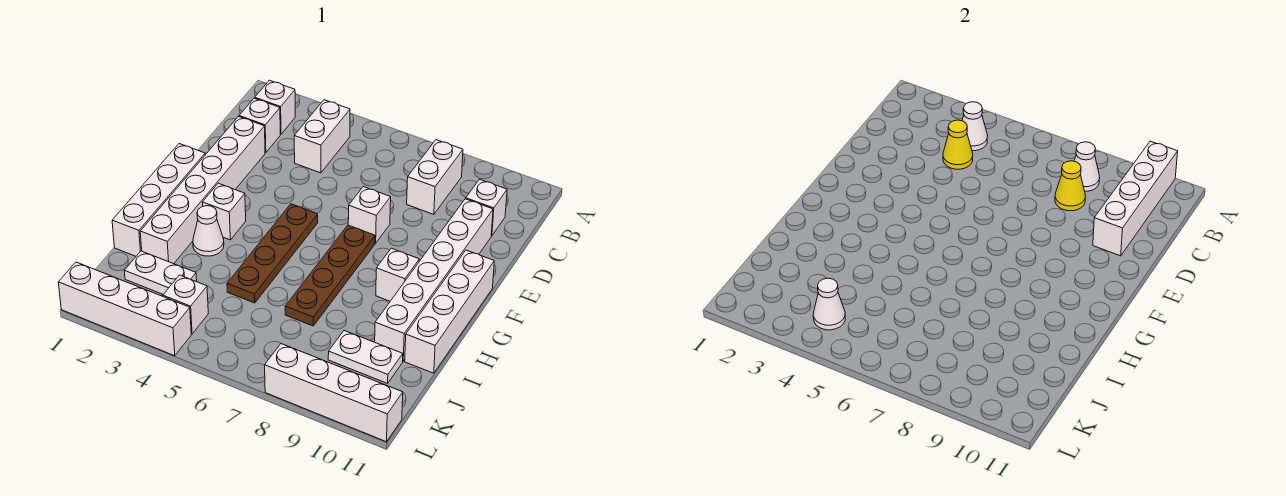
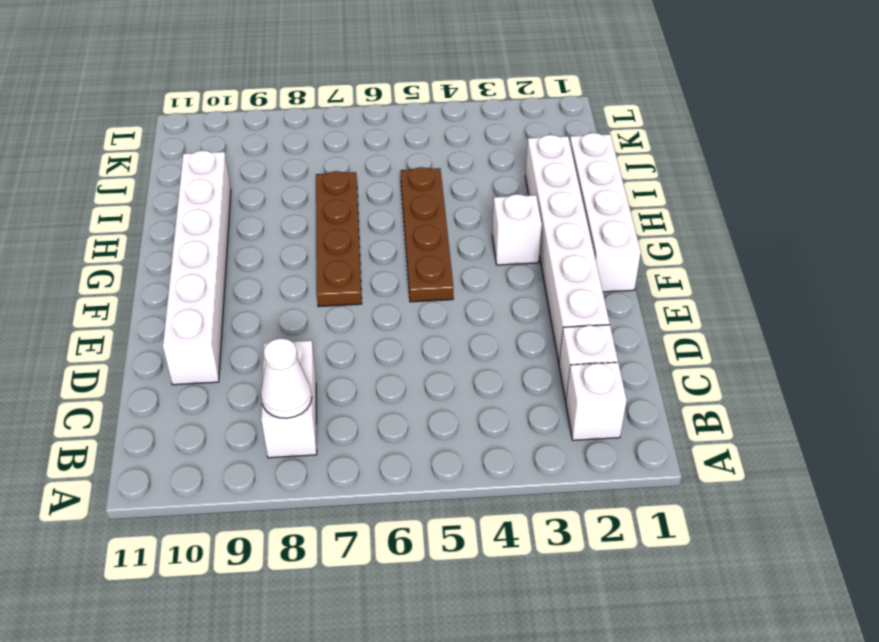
none -> white brick B4:C4 level 1
none -> white brick C10 level 1
none -> white brick E7 level 1

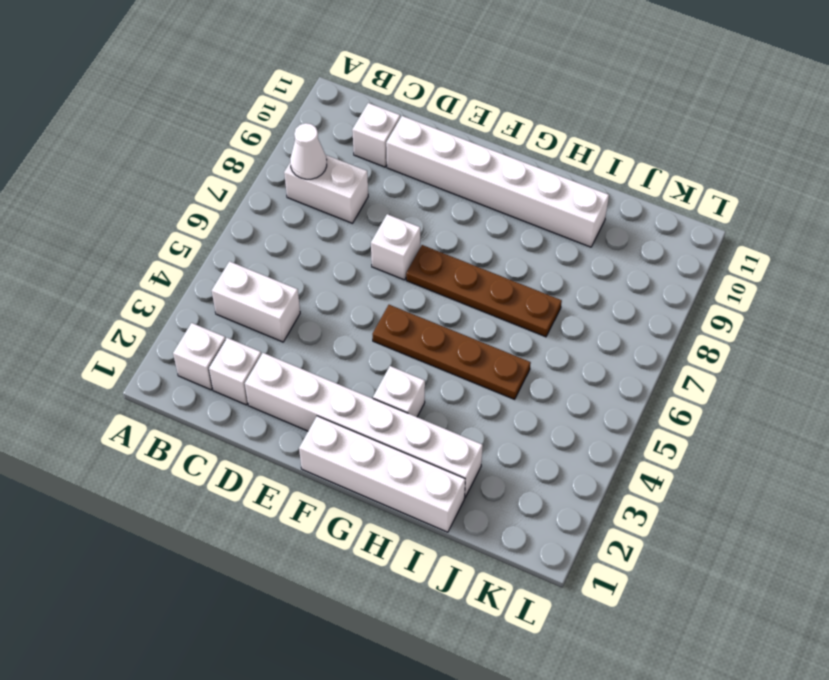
none -> white brick F11:I11 level 1
none -> white brick G9 level 1
none -> white cone H3 level 1

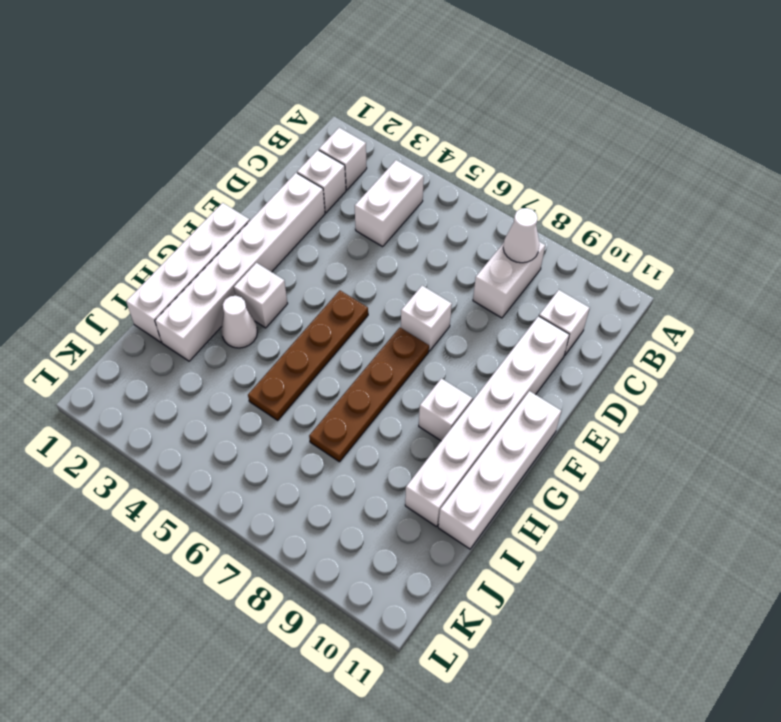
none -> white plate J2:J3 level 1
none -> white plate J9:J10 level 1
none -> white brick K4 level 1

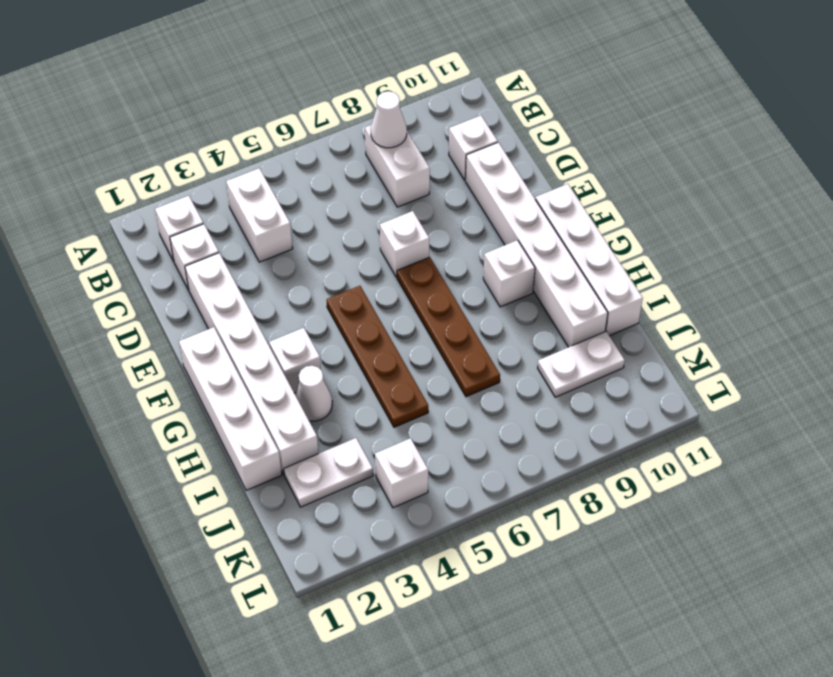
none -> white brick L1:L4 level 1
none -> white brick L8:L11 level 1
none -> white brick A10:D10 level 2

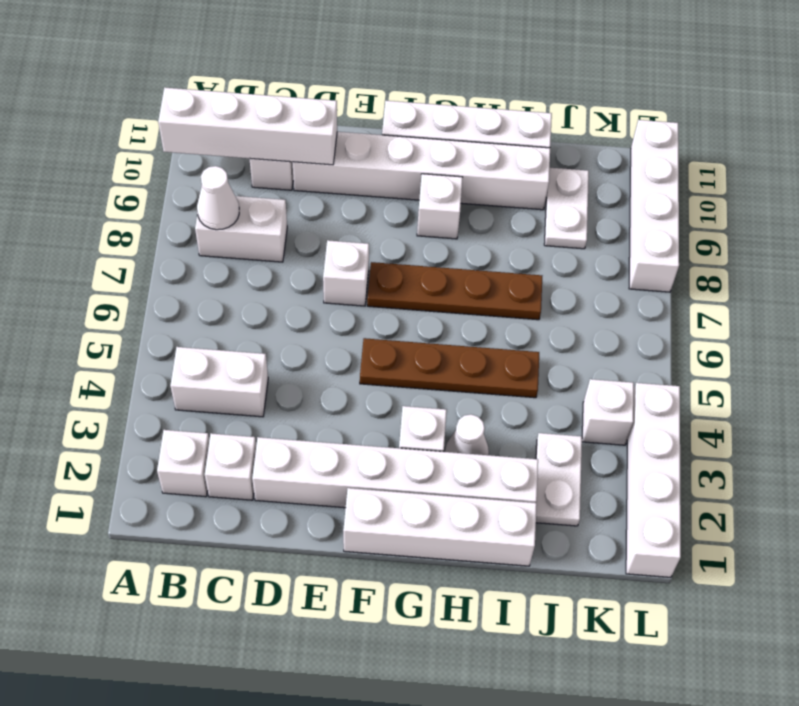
none -> white cone B4 level 2
none -> yellow cone C4 level 2
none -> yellow cone C8 level 2

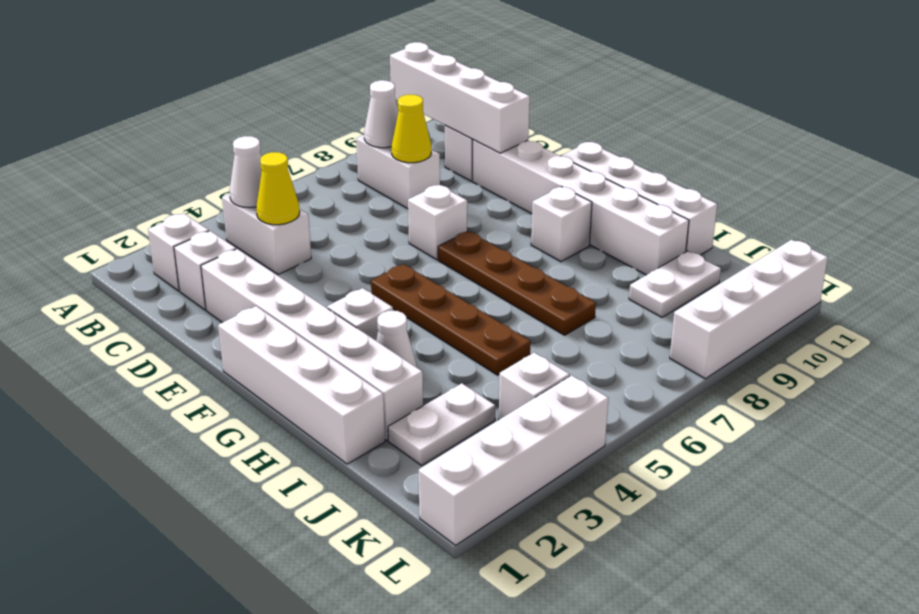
none -> white cone K4 level 2

